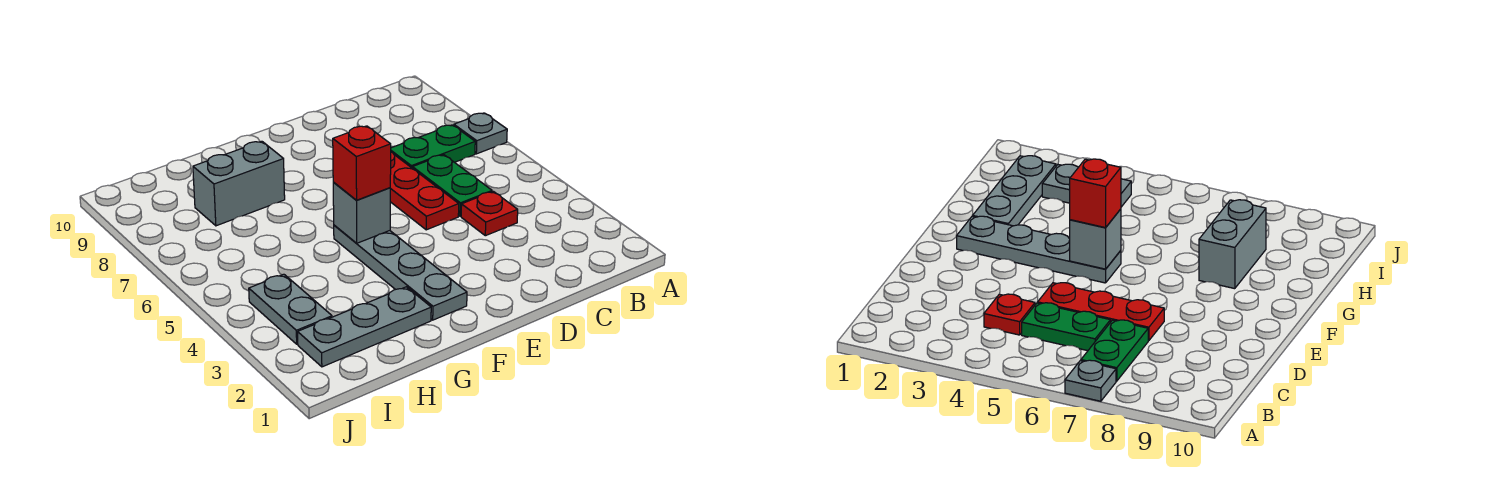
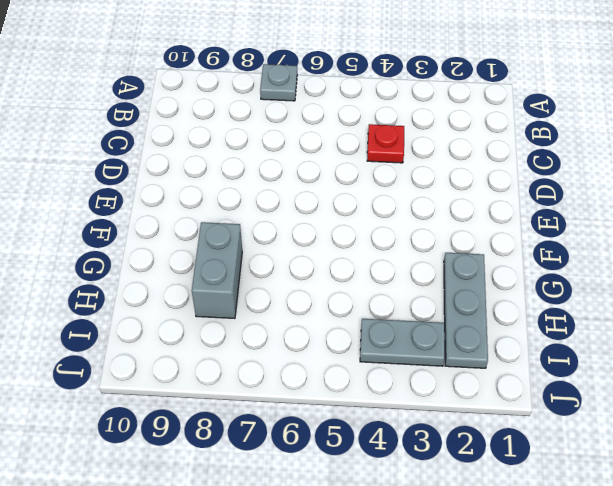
none -> green plate B7:C7 level 1
none -> green plate C5:C6 level 1

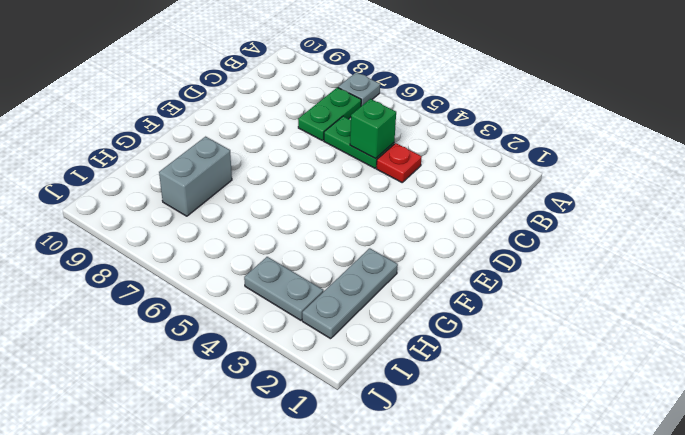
green brick C5 level 2 -> none
none -> red plate D5:D7 level 1
none -> grey plate F2:F5 level 1

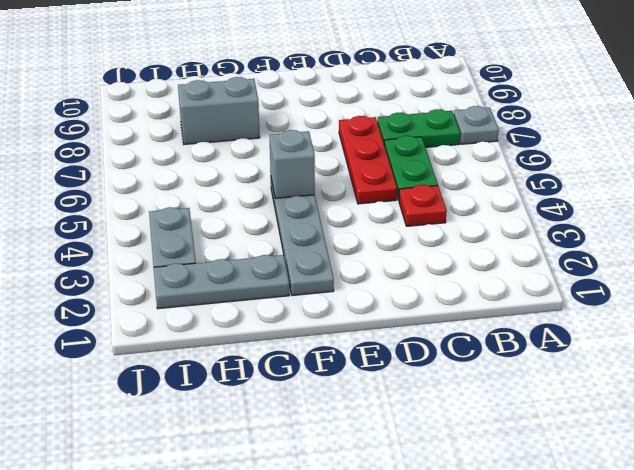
none -> red brick F5 level 3

